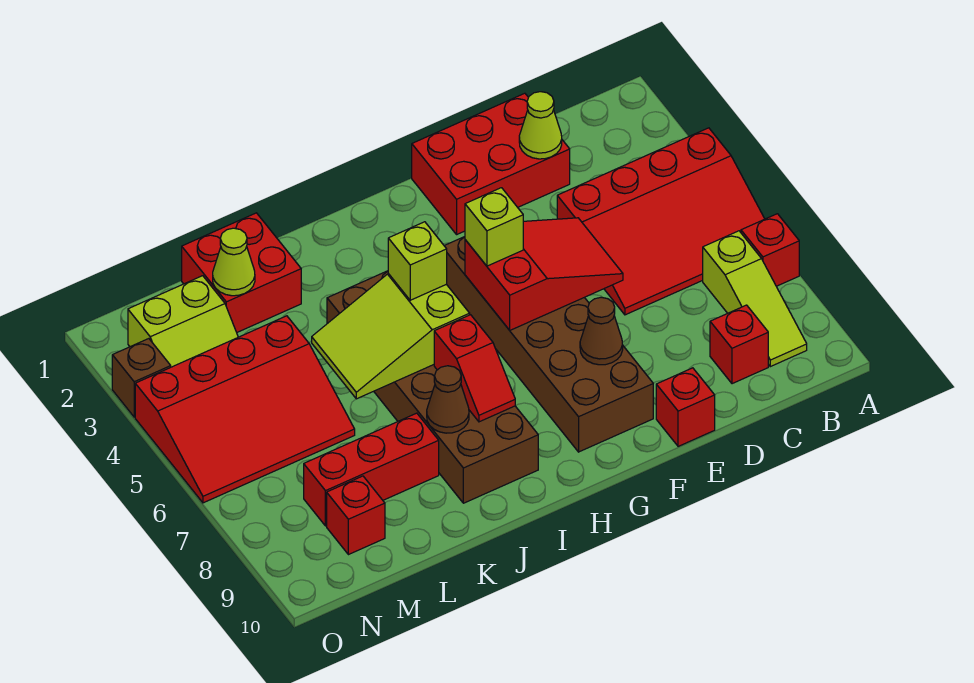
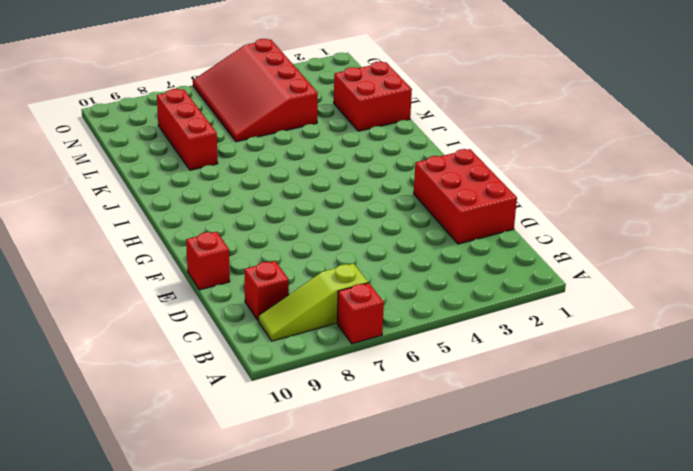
none -> red slope A4:D6 level 1 top 4
none -> brown brick F4:G9 level 1
none -> brown brick I4:J9 level 1

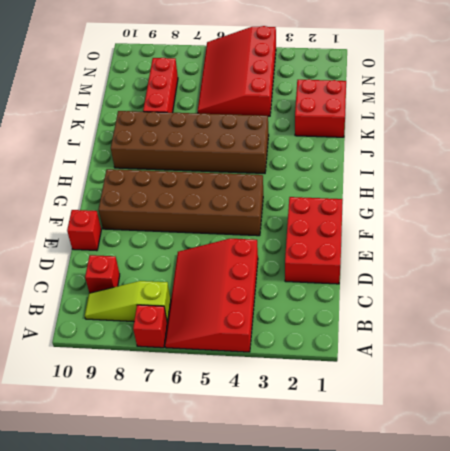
none -> lime slope M2:N3 level 1 top 2
none -> red brick M9 level 1
none -> brown brick O3 level 1

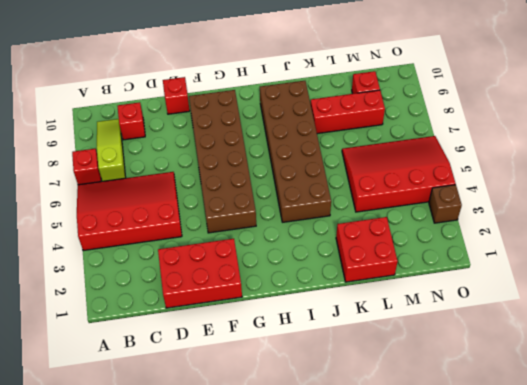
none -> lime slope M2:N3 level 1 top 2
none -> lime cone D2 level 2
none -> red slope E5:G6 level 2 top G

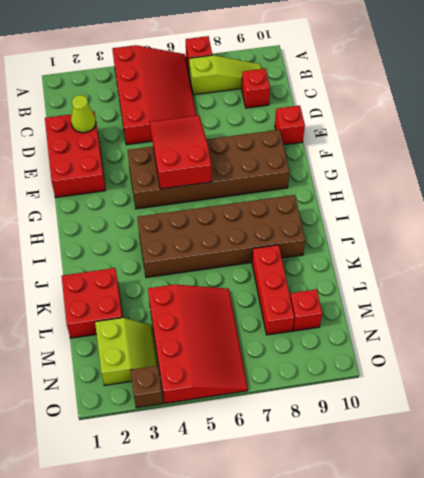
none -> brown cone F8 level 2
none -> lime slope I5:K6 level 2 top I
none -> red slope I7:I8 level 2 top 7

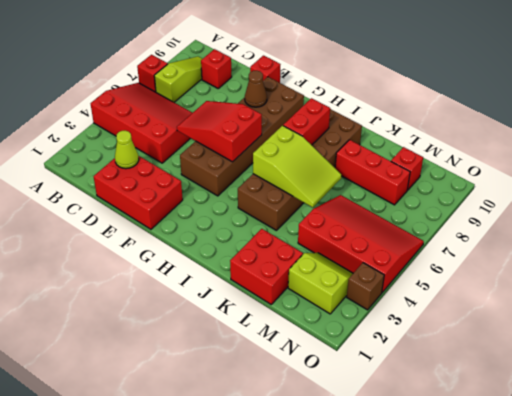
red brick I7:I8 level 2 -> red slope I7:I8 level 2 top 7
none -> brown cone J8 level 2
none -> lime cone L2 level 2
none -> lime brick G5 level 3

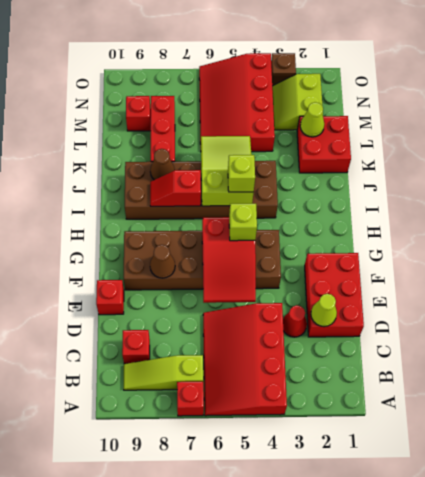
red cone D3 level 1 -> none

